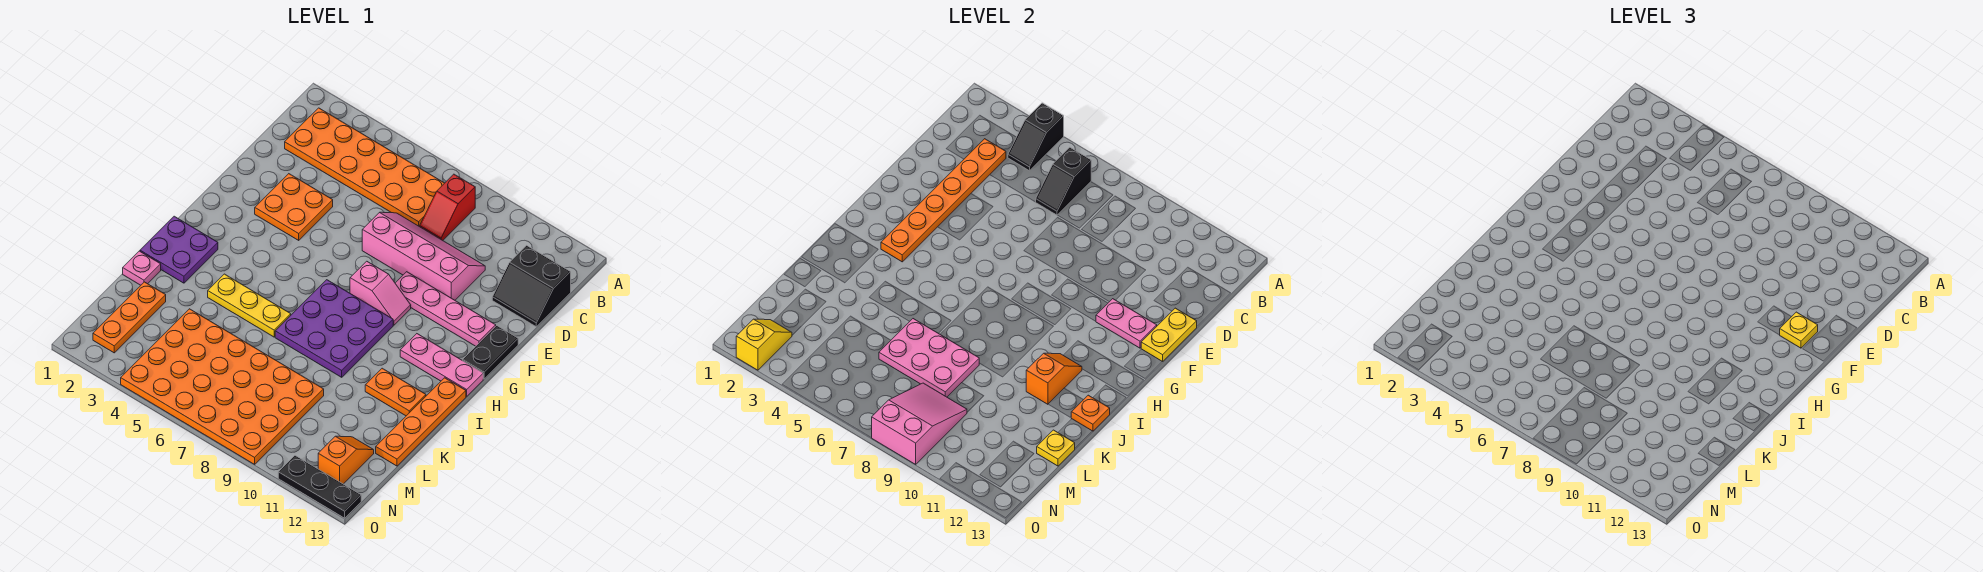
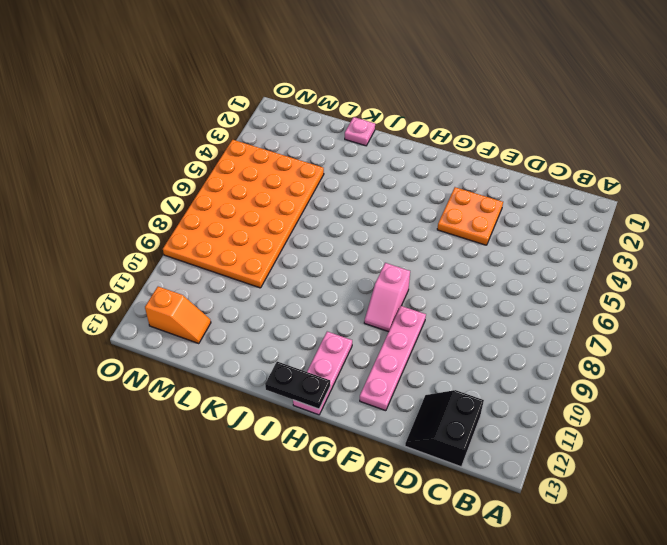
black plate H13:I13 level 2 -> black plate F13:G13 level 1
none -> orange plate B2:C7 level 1
none -> red slope B8:C8 level 1 top B
none -> pink slope D7:E10 level 1 top E
none -> purple plate H7:J9 level 1

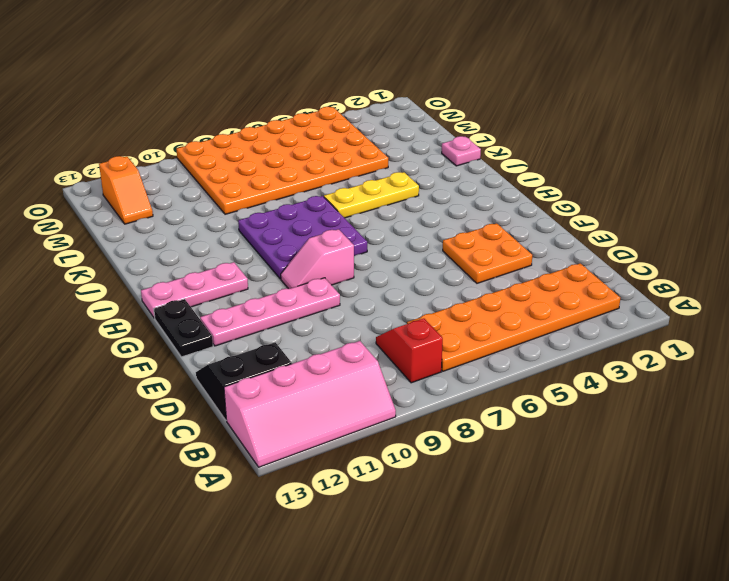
pink slope A10:B13 level 1 top B -> pink slope D7:E10 level 1 top E
none -> purple plate I1:J2 level 1
none -> orange plate I13:L13 level 1
none -> orange plate J11:J12 level 1
none -> orange plate L2:N2 level 1

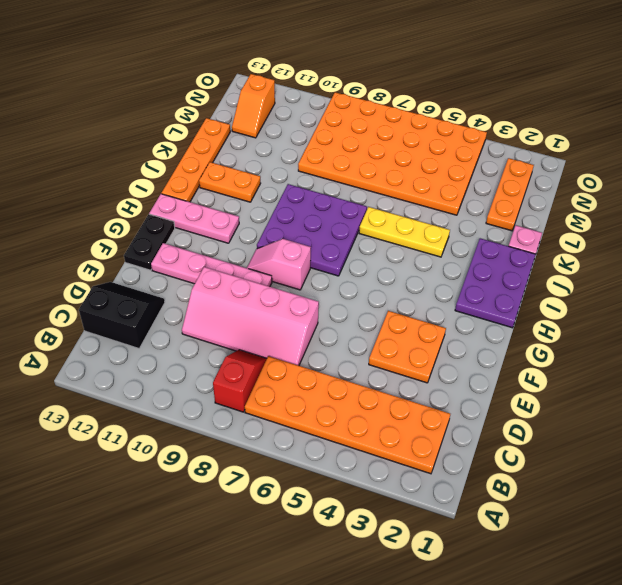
purple plate H1:J2 level 1 -> purple plate I1:J2 level 1
none -> black plate O11:O13 level 1
none -> black slope A4:B4 level 2 top A
none -> black slope B6:C6 level 2 top B
none -> orange plate C3:H3 level 2

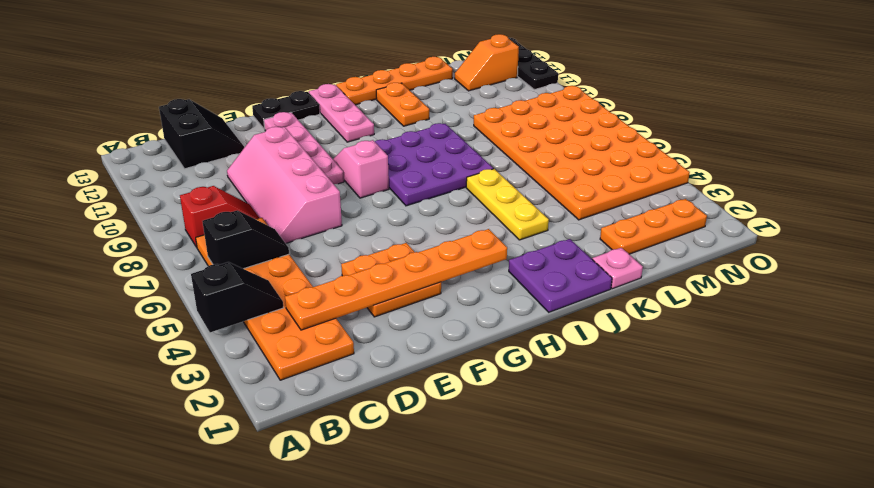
none -> yellow plate E13:F13 level 2
none -> pink plate F11:F12 level 2
none -> orange slope I11:J11 level 2 top J
none -> orange plate J13 level 2

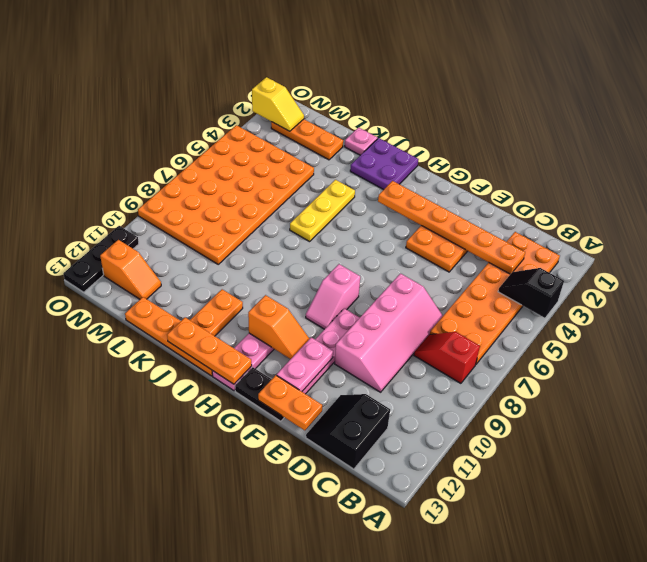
orange plate E13:F13 level 2 -> yellow plate E13:F13 level 2
orange slope G11:H11 level 2 top H -> orange slope I11:J11 level 2 top J
orange plate H13:J13 level 2 -> orange plate J13 level 2
none -> purple plate H7:J9 level 1
none -> black slope B6:C6 level 2 top B
none -> pink plate K6:L8 level 2
none -> yellow plate L13 level 2

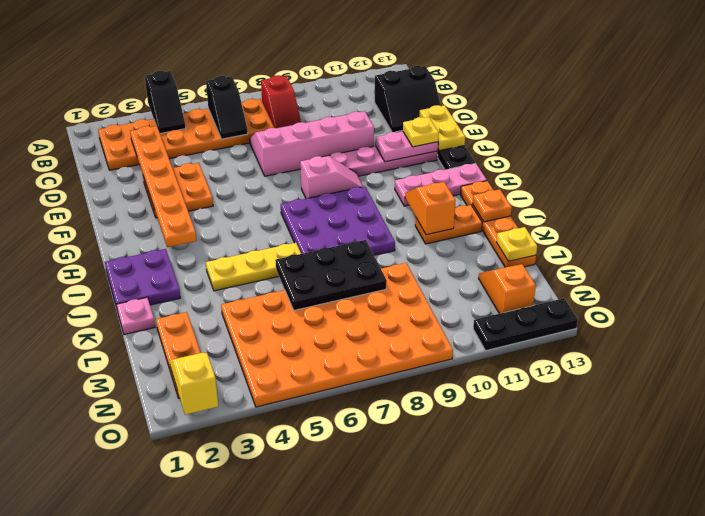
black plate K6:L8 level 2 -> pink plate K6:L8 level 2
none -> pink slope M8:O9 level 2 top O

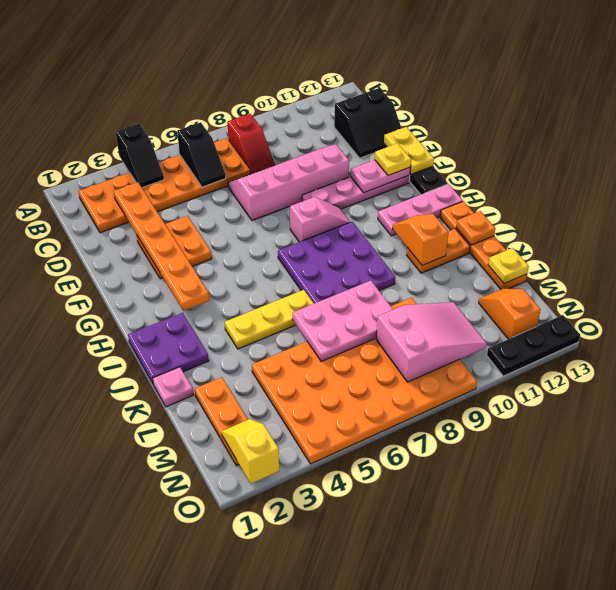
pink slope M8:N10 level 2 top 8 -> pink slope M8:O9 level 2 top O

